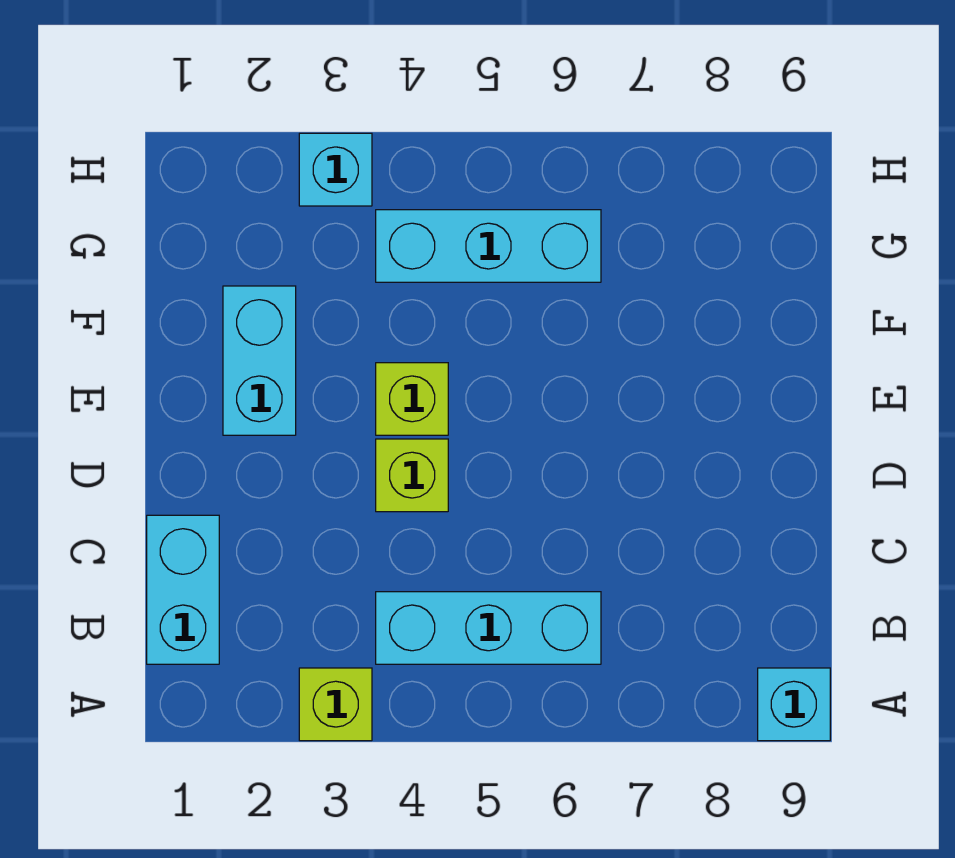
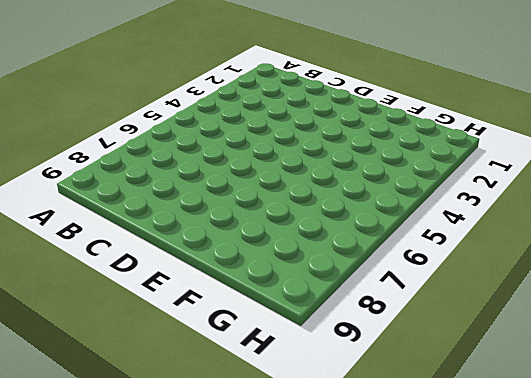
none -> lime brick A3 level 1
none -> cyan brick A9 level 1

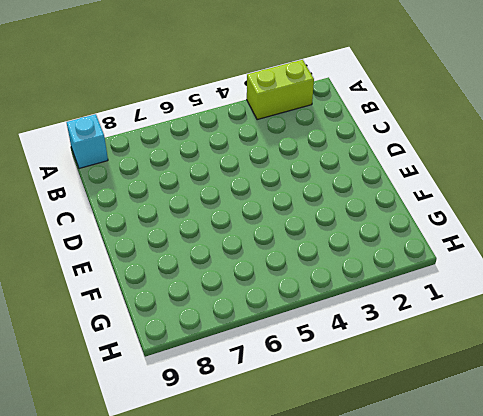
lime brick A2:A3 level 1 -> lime brick A3 level 1
none -> cyan brick B1:C1 level 1
none -> cyan brick B4:B6 level 1

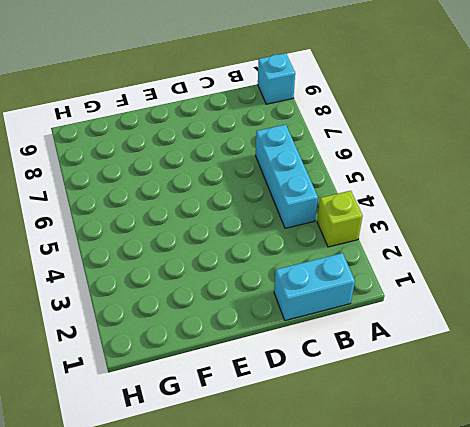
none -> lime brick D4 level 1
none -> cyan brick E2:F2 level 1

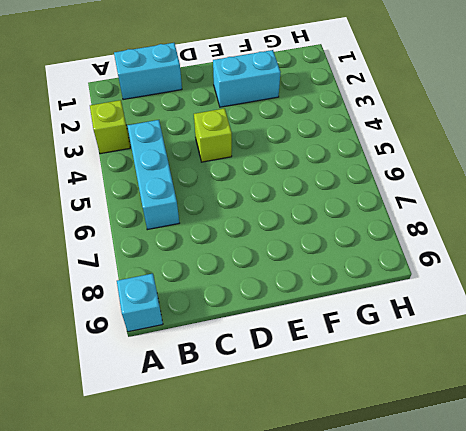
none -> lime brick E4 level 1
none -> cyan brick G4:G6 level 1

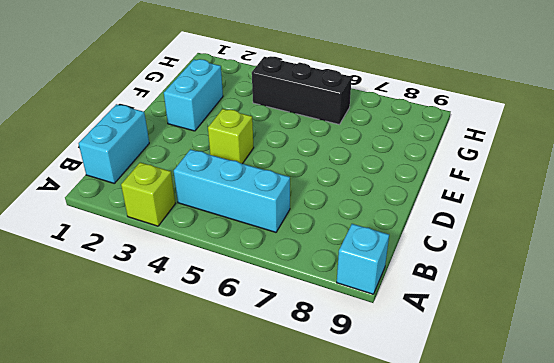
black brick G4:G6 level 1 -> cyan brick G4:G6 level 1
none -> lime brick E4 level 1
none -> cyan brick H3 level 1

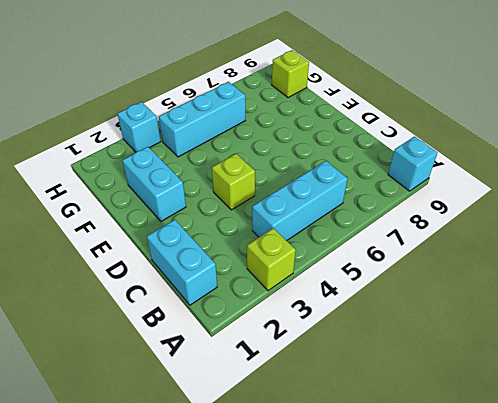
lime brick G9 level 1 -> lime brick E4 level 1

